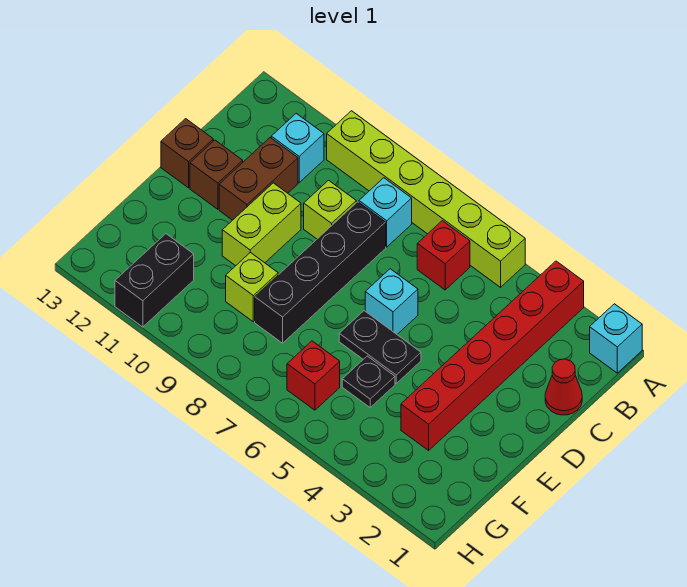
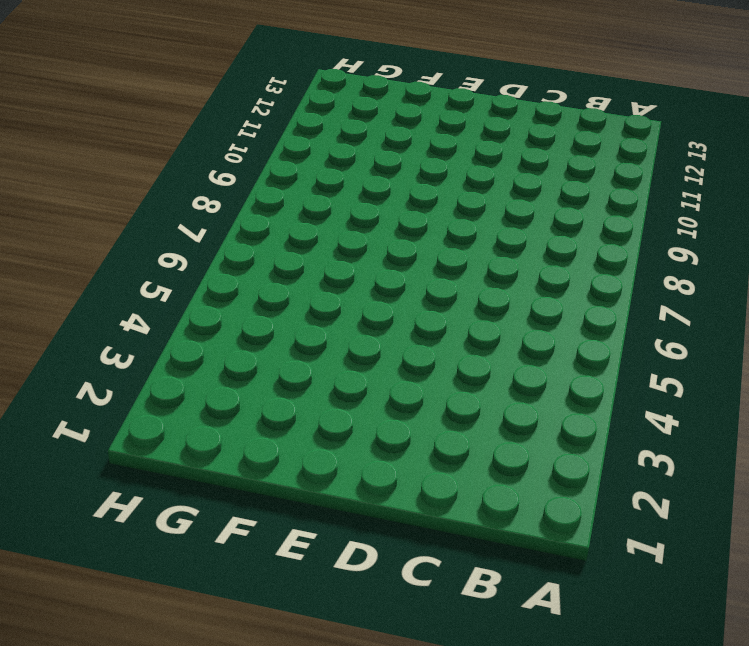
none -> cyan brick A1 level 1
none -> red brick A3:F3 level 1
none -> lime brick A5:A10 level 1

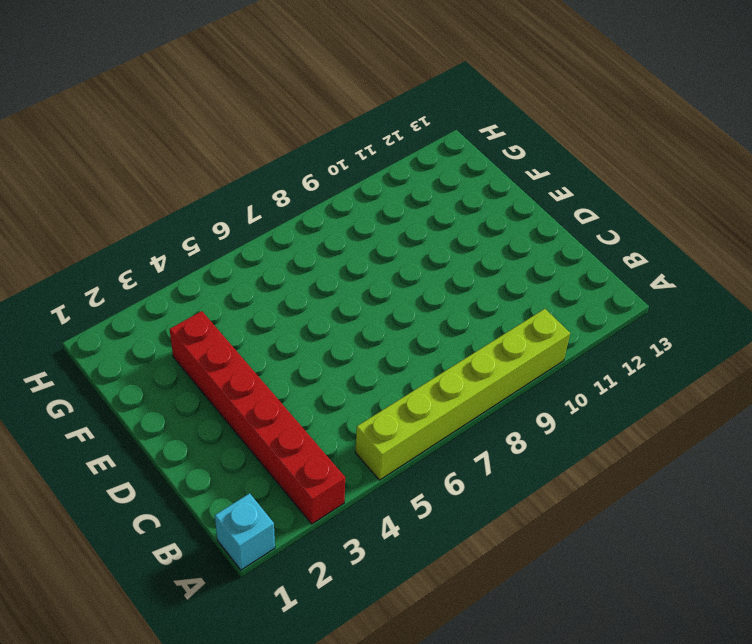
none -> red brick B6 level 1
none -> cyan brick B8 level 1
none -> cyan brick B11 level 1

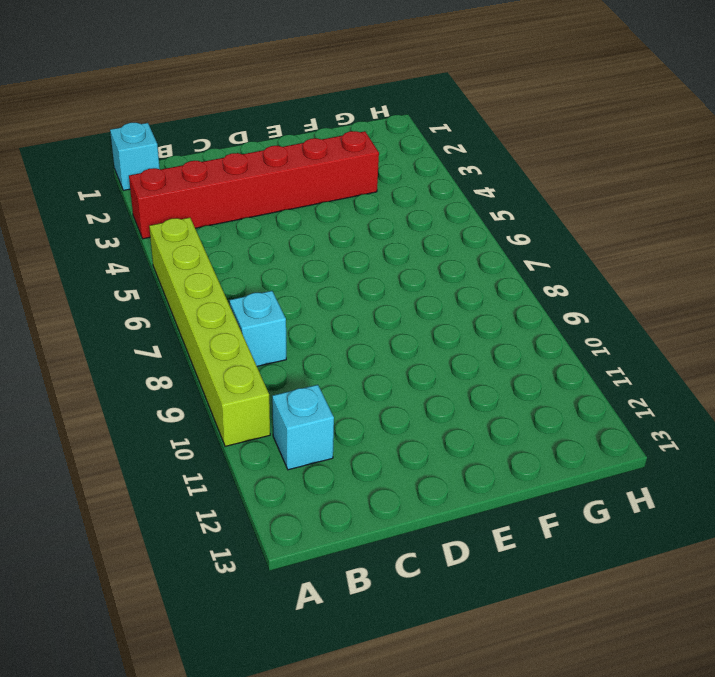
none -> red brick B6 level 1
none -> red cone C1 level 1
none -> black brick C8:F8 level 1

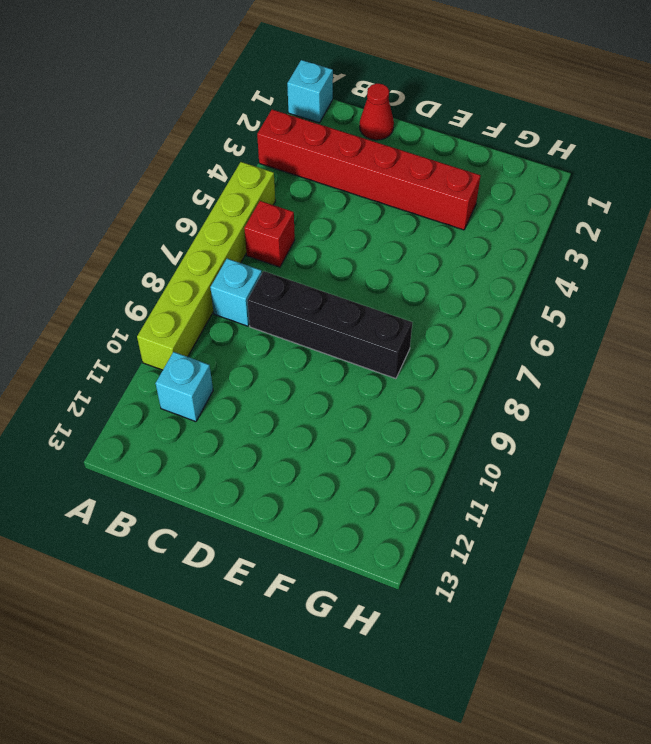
none -> lime brick C9 level 1
none -> brown brick C11:D11 level 1
none -> cyan brick D6 level 1

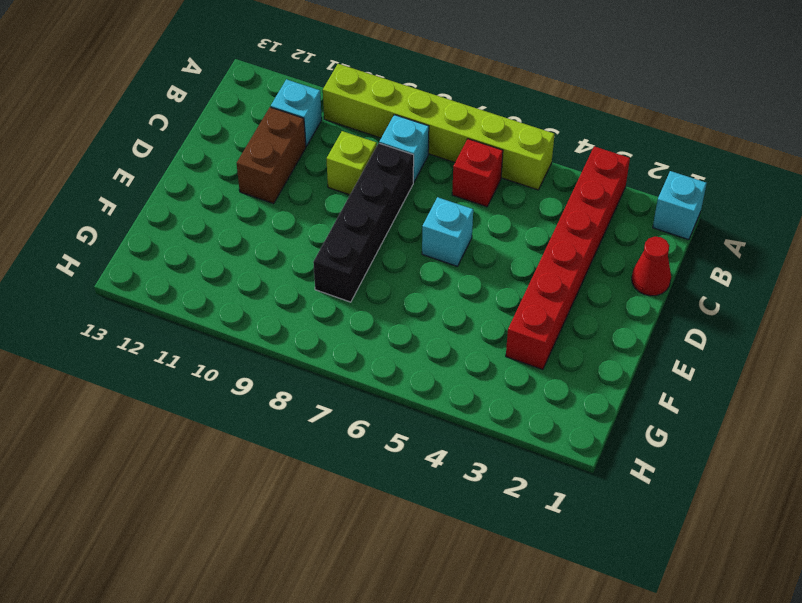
none -> lime brick D10:E10 level 1
none -> brown brick D12 level 1
none -> brown brick D13 level 1

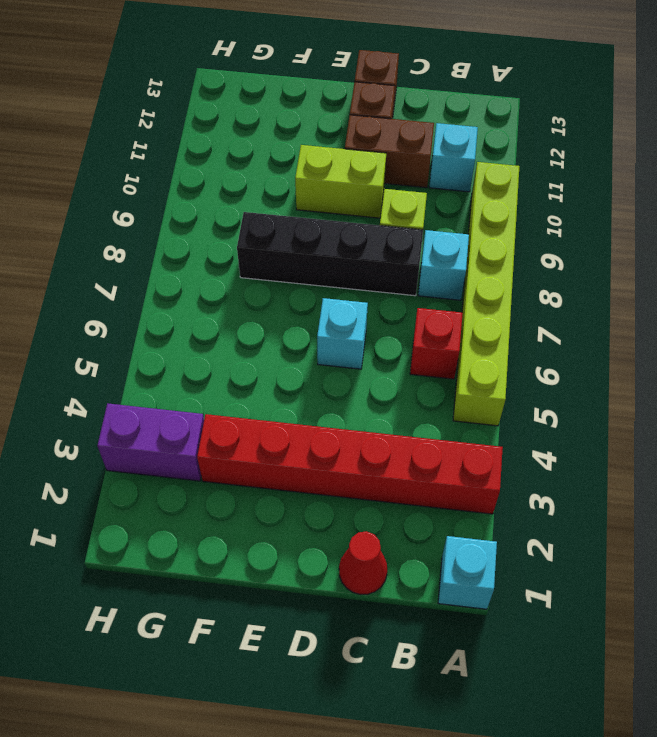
purple brick G3:H3 level 1 -> none
none -> black plate E5:E6 level 1
none -> black plate F5 level 1
none -> lime brick F9 level 1

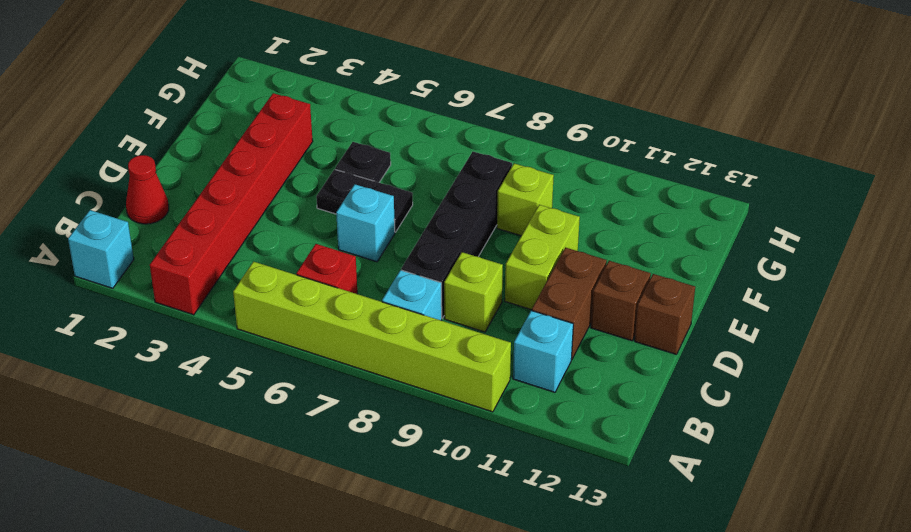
none -> red brick G6 level 1
none -> black brick G11:H11 level 1

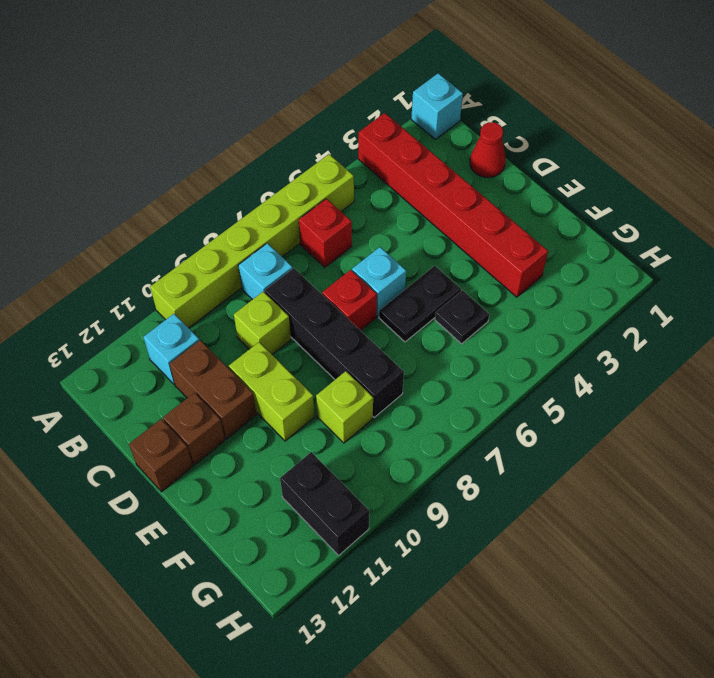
red brick D7 level 1 -> red brick G6 level 1

